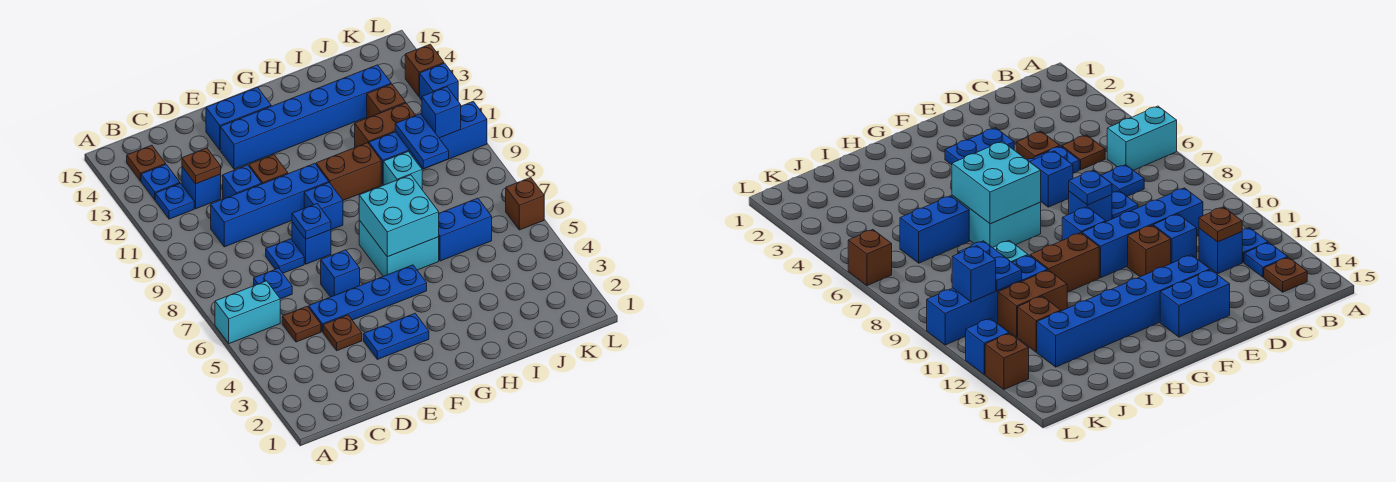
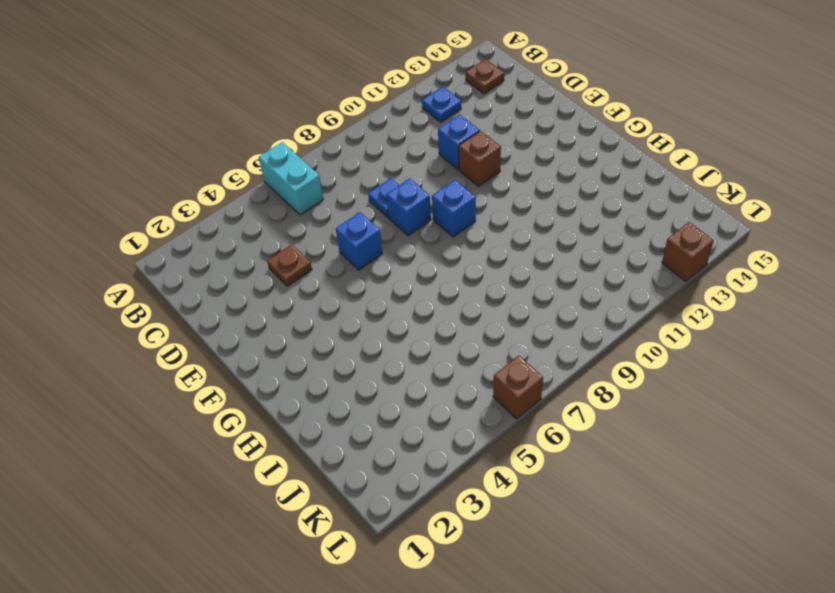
none -> blue plate B13 level 1
none -> brown plate C5 level 1
none -> blue plate C7 level 1
none -> blue brick C10:F10 level 1

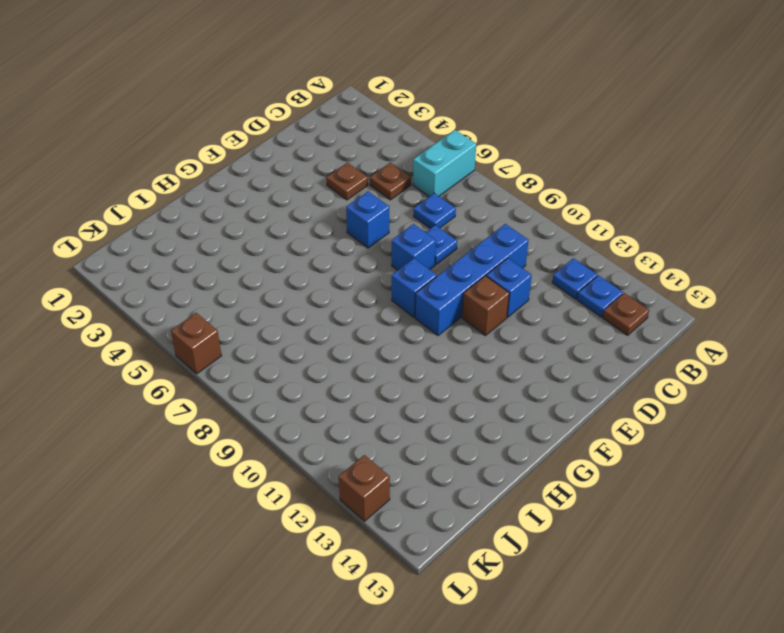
none -> blue brick C12 level 1
none -> blue plate D5:G5 level 1
none -> blue plate E3:F3 level 1
none -> blue brick E13:J13 level 1

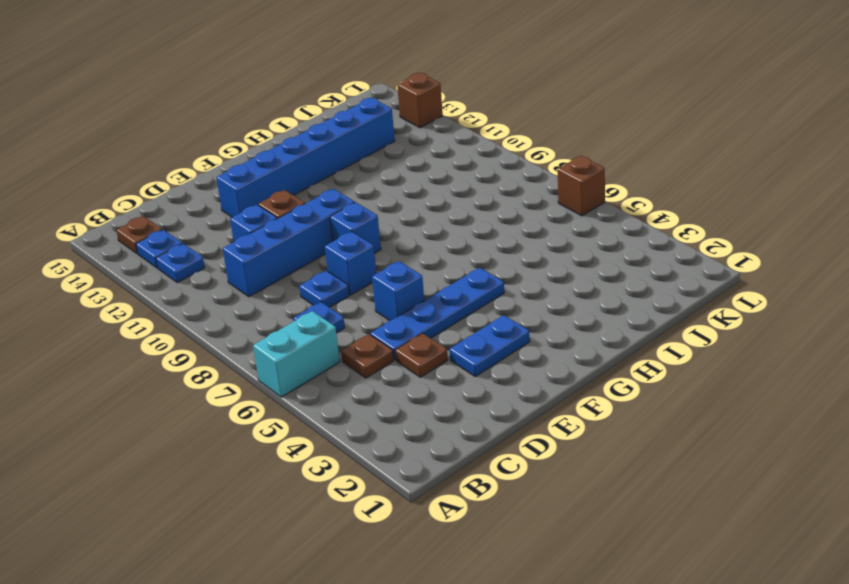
none -> blue brick C12 level 1
none -> blue brick E14:F14 level 1
none -> cyan brick G6:H7 level 1
none -> brown brick G10:H10 level 1

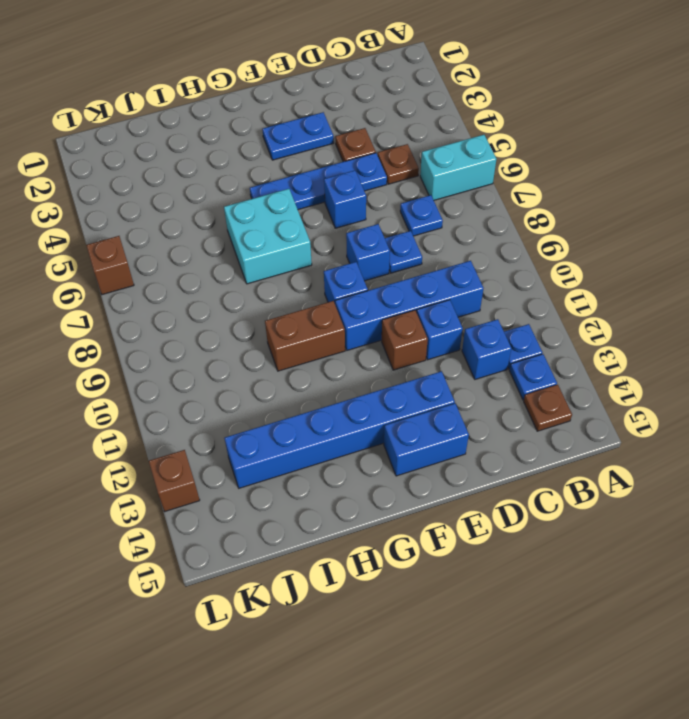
none -> blue brick I6:J6 level 1
none -> cyan brick I9 level 1
none -> blue brick I10:L10 level 1
none -> brown brick I11:J11 level 1

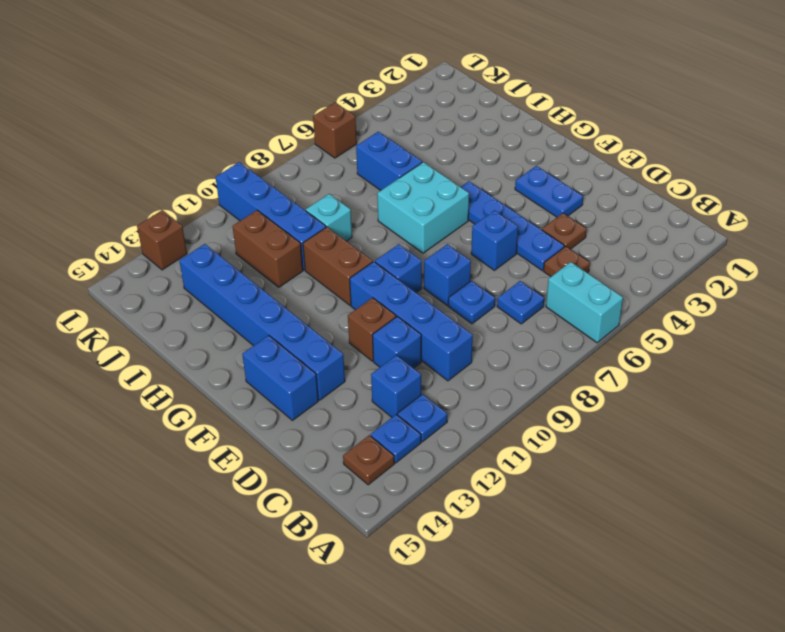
none -> brown brick J12 level 1
none -> blue brick L12 level 1
none -> brown plate C12 level 2
none -> blue plate E8 level 2

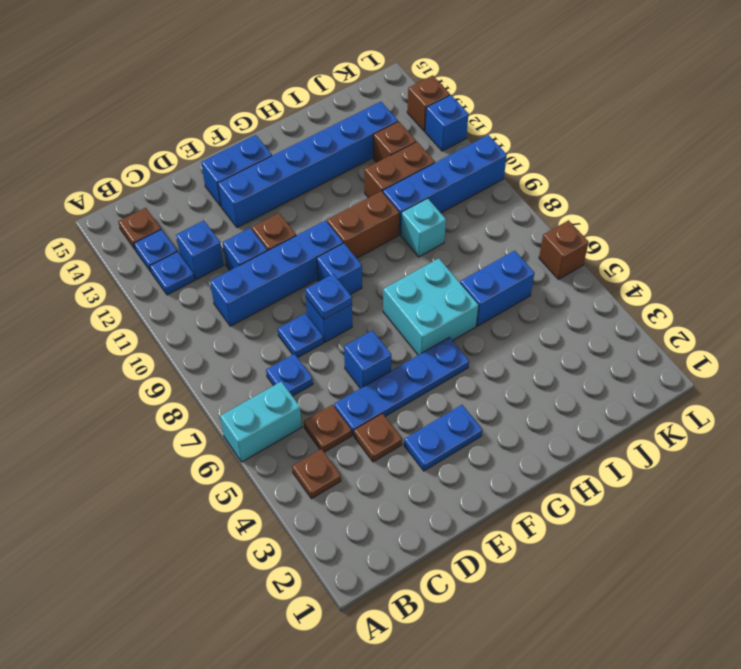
brown plate B4 level 1 -> brown plate C12 level 2
none -> cyan brick G6:H7 level 2
none -> blue plate J9:J10 level 2
none -> blue brick K10 level 2

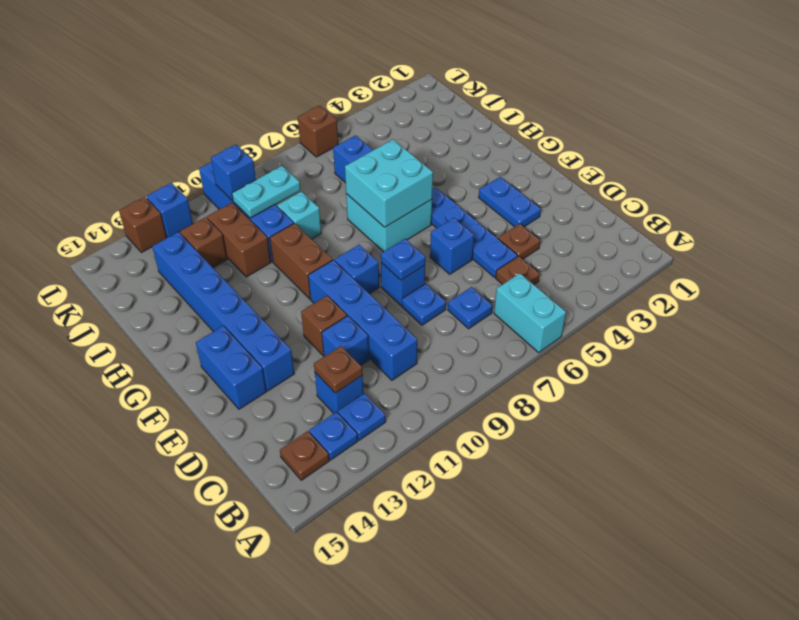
cyan plate J9:J10 level 2 -> blue plate J9:J10 level 2

